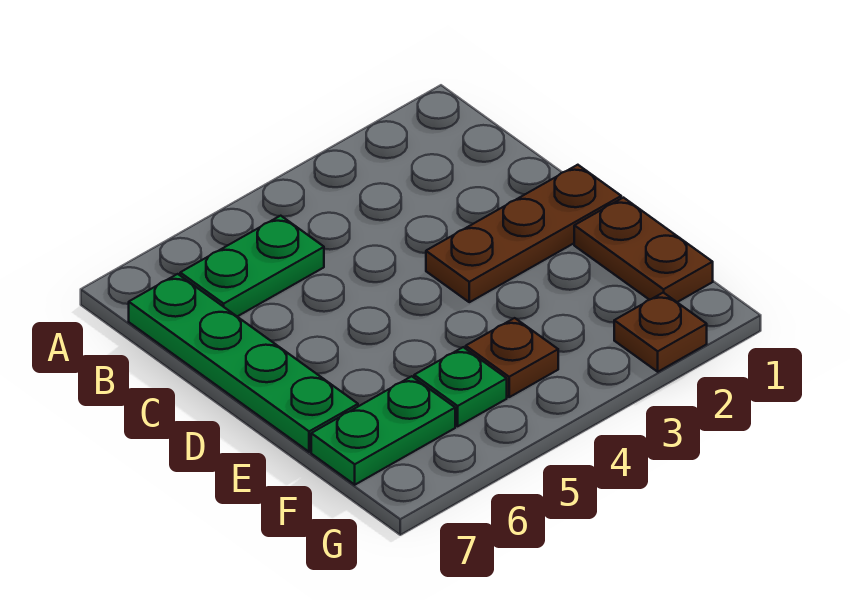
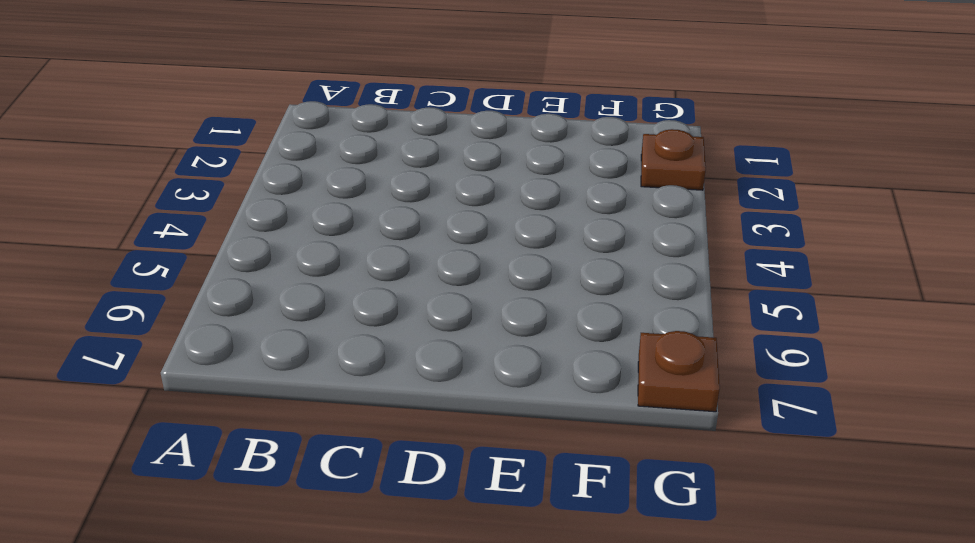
brown plate G7 level 1 -> brown plate F4 level 1
none -> green plate B5:B6 level 1
none -> green plate B7:E7 level 1

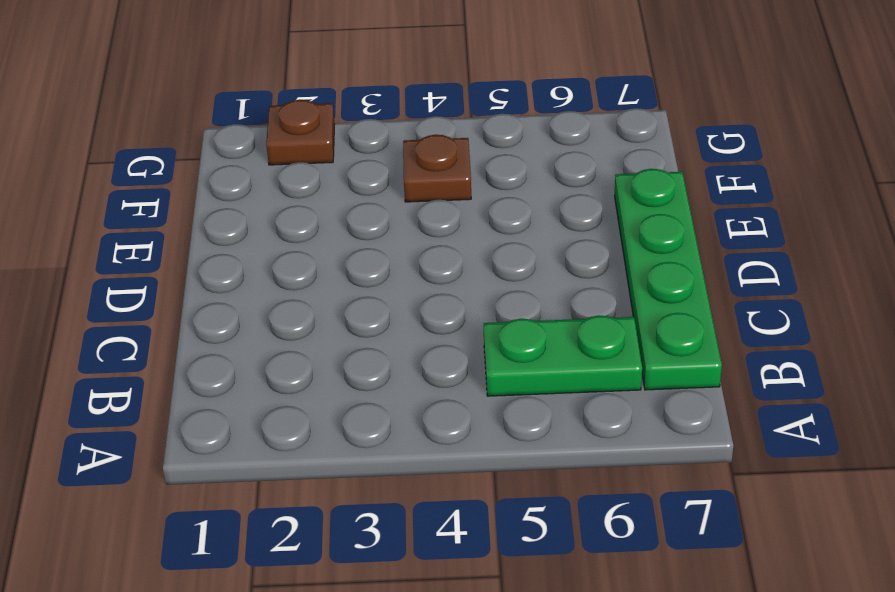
none -> brown plate D1:D3 level 1
none -> brown plate E1:F1 level 1

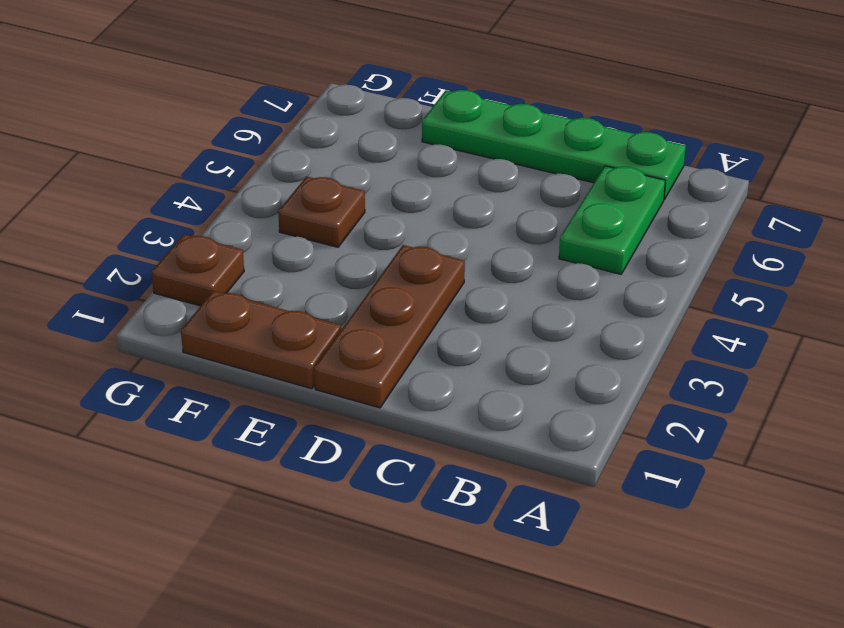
none -> green plate F5 level 1
none -> green plate F6:F7 level 1

